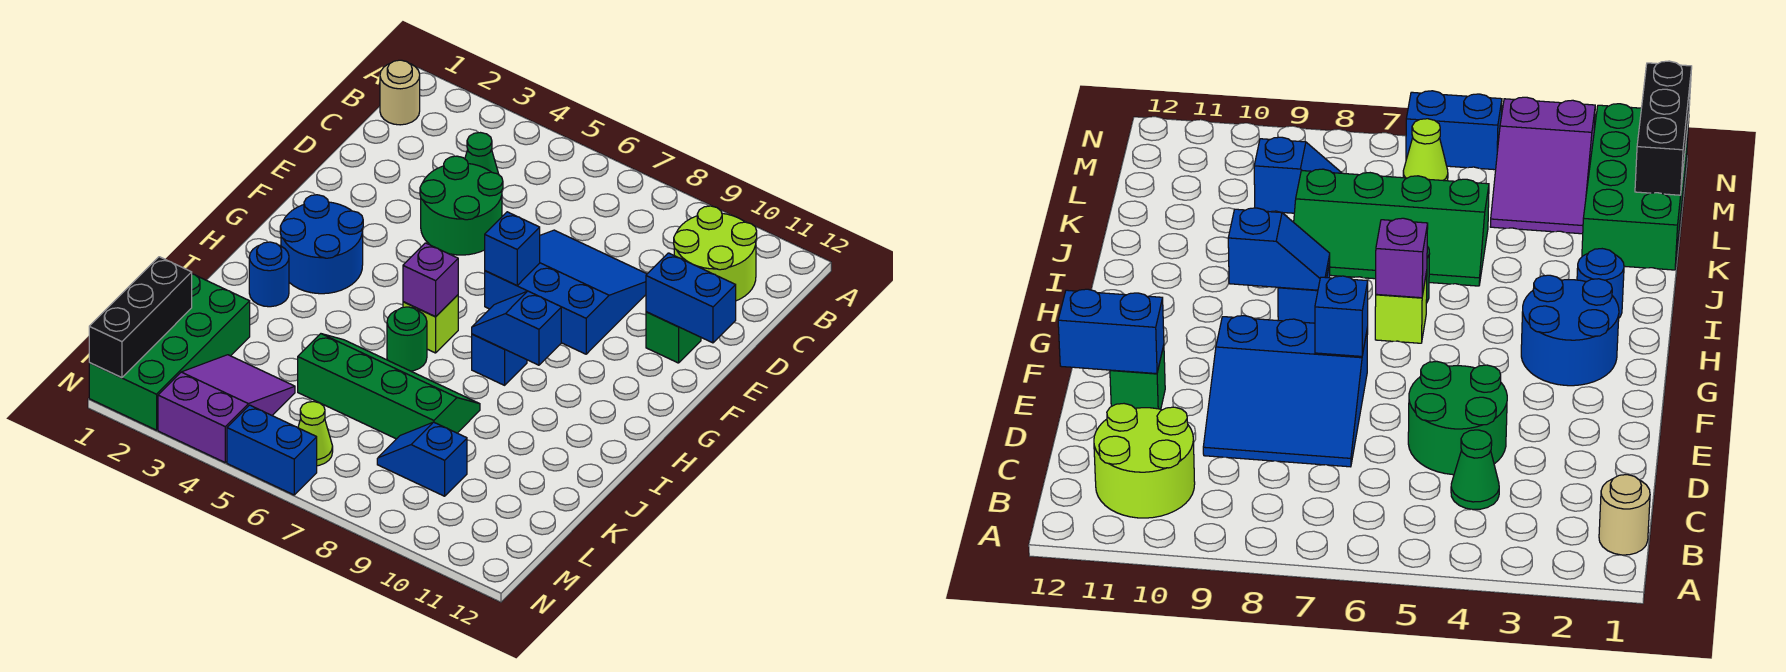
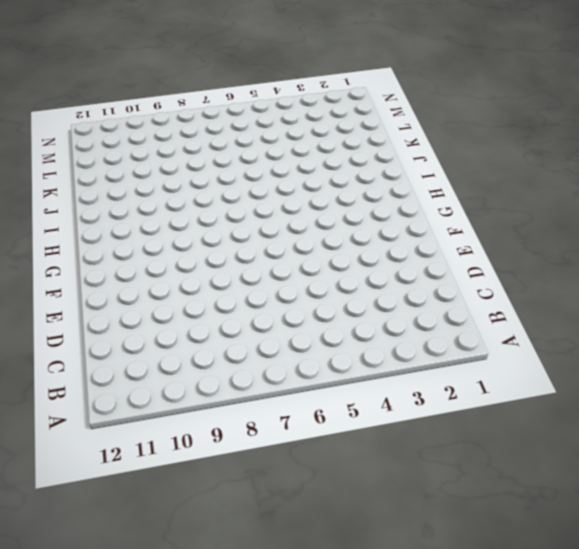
none -> tan round brick B1 level 1
none -> lime round brick B10:C11 level 1
none -> green cone C4 level 1

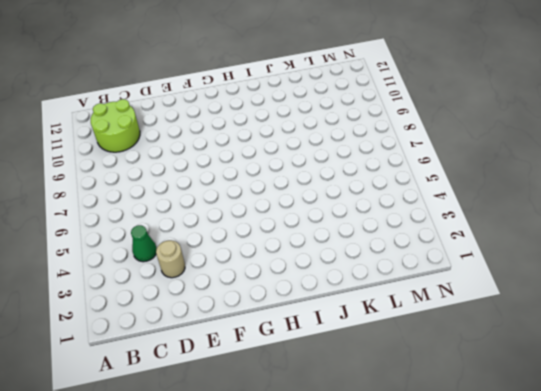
tan round brick D3 level 1 -> tan round brick B1 level 1
none -> green round brick D4:E5 level 1
none -> blue slope D7:F9 level 1 top F
none -> green brick E11 level 1

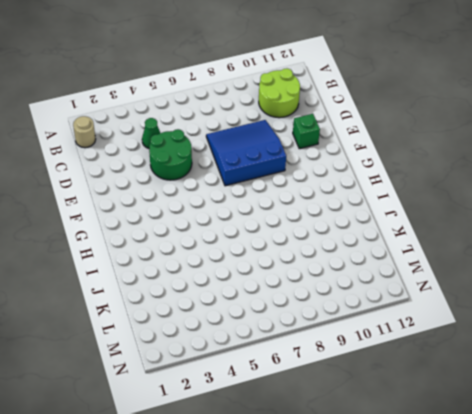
none -> blue round brick G2:H3 level 1
none -> lime brick H6 level 1
none -> blue brick H8 level 1

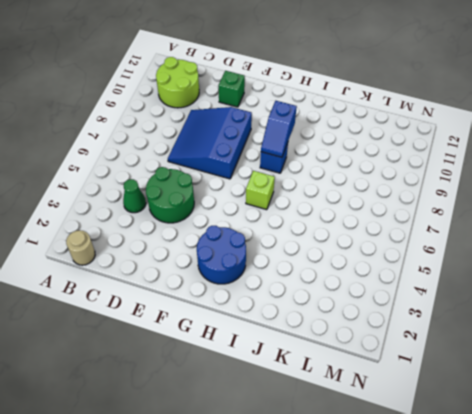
none -> blue round brick I2 level 1
none -> green round brick I6 level 1
none -> green slope J5:K8 level 1 top K

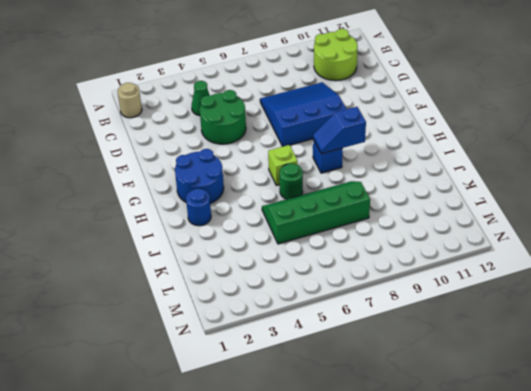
none -> green brick E11 level 1
none -> green brick K1:N2 level 1
none -> purple slope L3:N4 level 1 top N

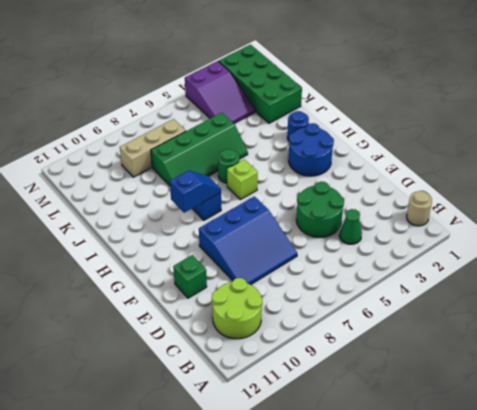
tan brick L7:L9 level 1 -> blue slope L8:L9 level 1 top 9
none -> lime cone M6 level 1
none -> blue brick N5:N6 level 1
none -> blue brick E11:E12 level 2

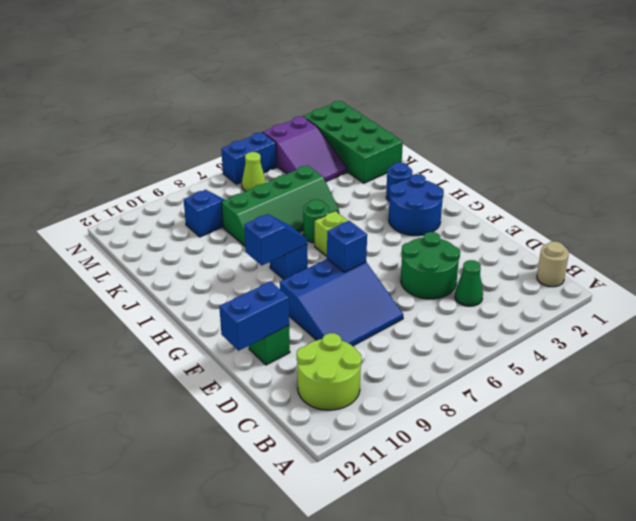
none -> purple brick H6 level 2
none -> black brick L1:N1 level 2

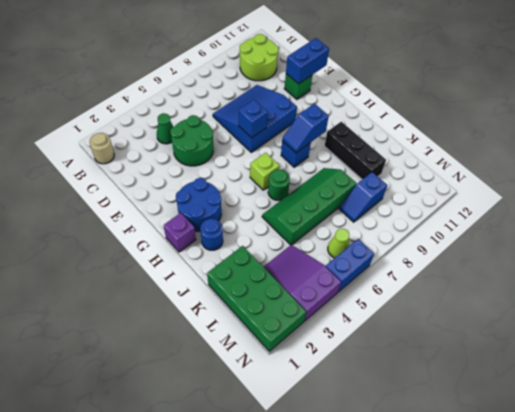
purple brick H1 level 1 -> purple brick H6 level 2
black brick I10:K10 level 1 -> black brick L1:N1 level 2

